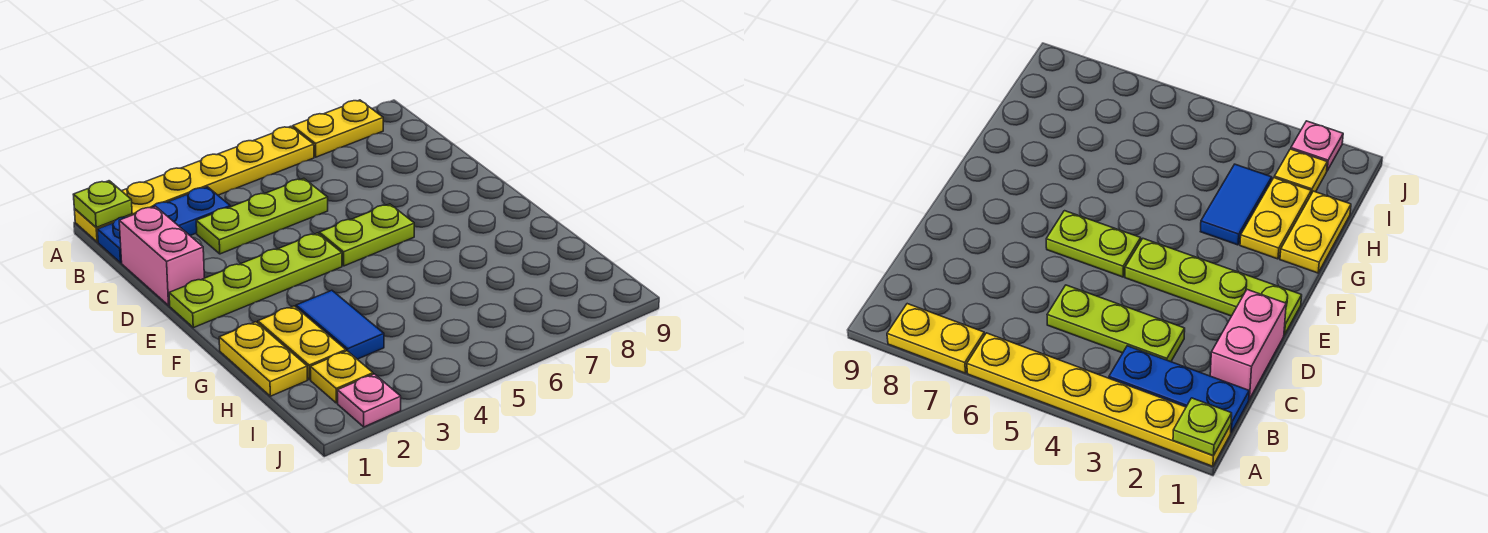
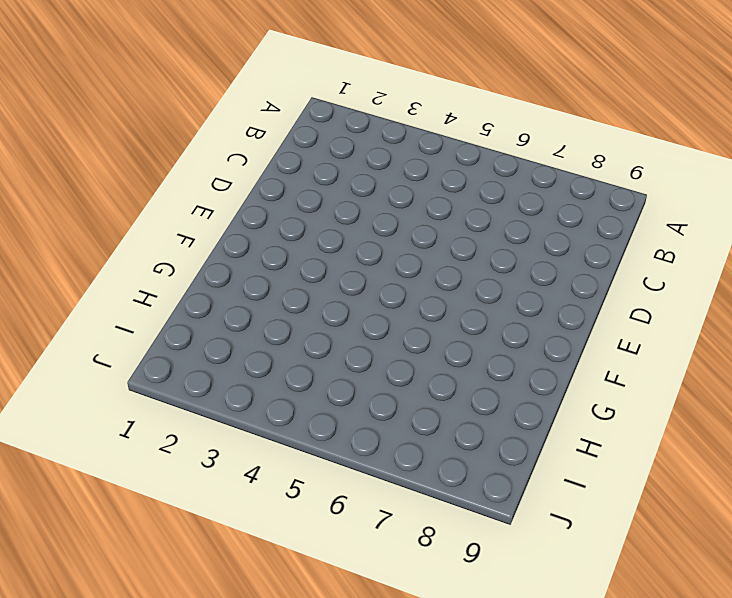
none -> yellow plate A1:A6 level 1
none -> yellow plate A7:A8 level 1
none -> blue plate B1:B3 level 1

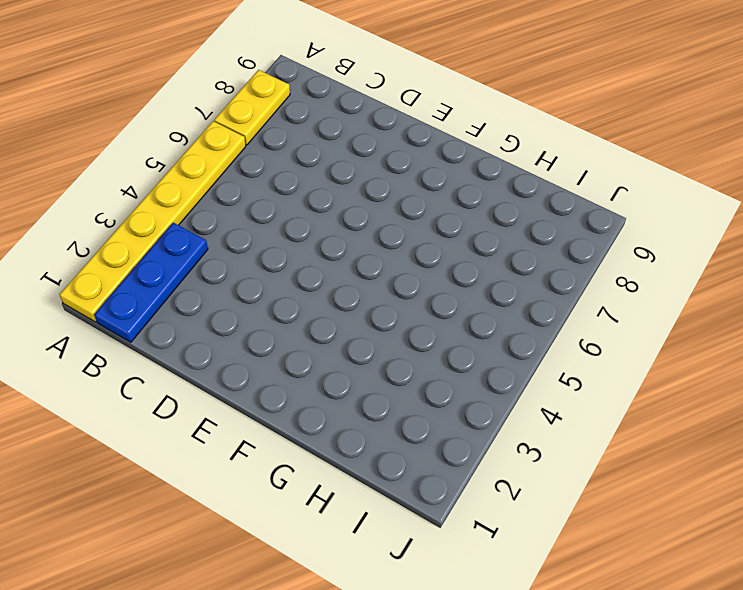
none -> pink brick C1:D1 level 1
none -> lime plate C3:C5 level 1
none -> lime plate E1:E4 level 1

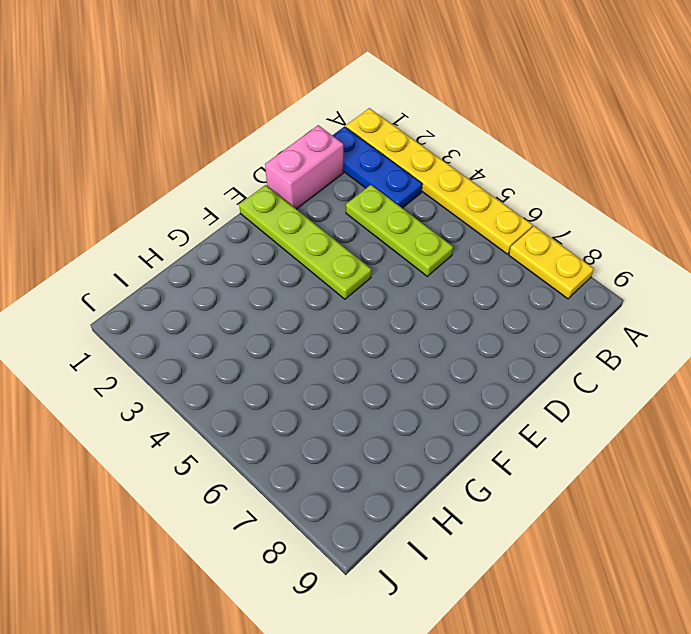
none -> lime plate E5:E6 level 1
none -> yellow plate G1:H1 level 1
none -> yellow plate G2:H2 level 1

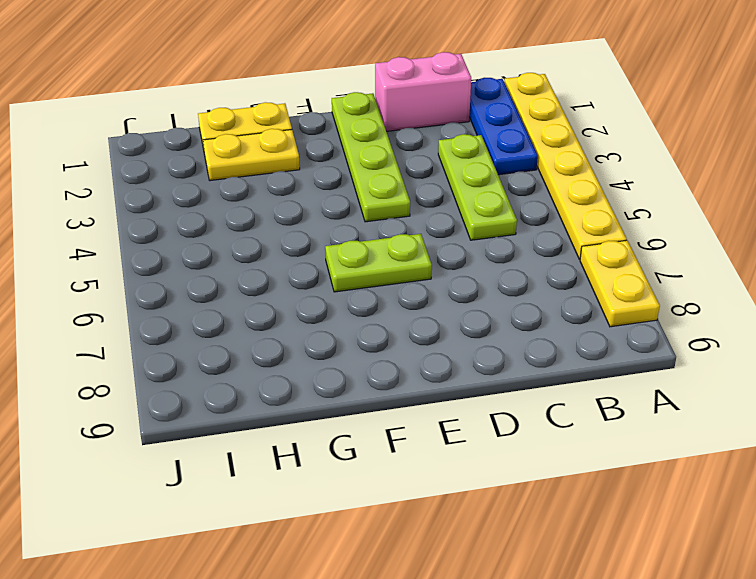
lime plate E6:F6 level 1 -> lime plate E5:E6 level 1
none -> blue tile G3:H3 level 1
none -> yellow plate I2 level 1
none -> pink plate J2 level 1

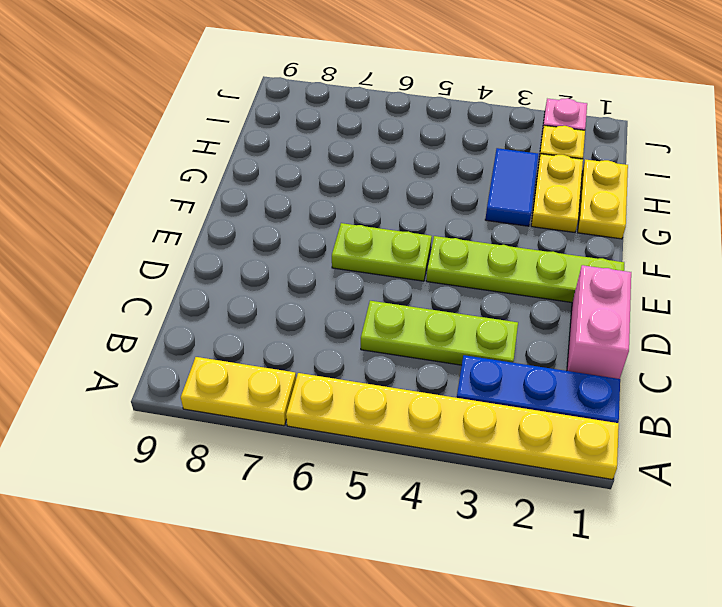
none -> lime plate A1 level 2

